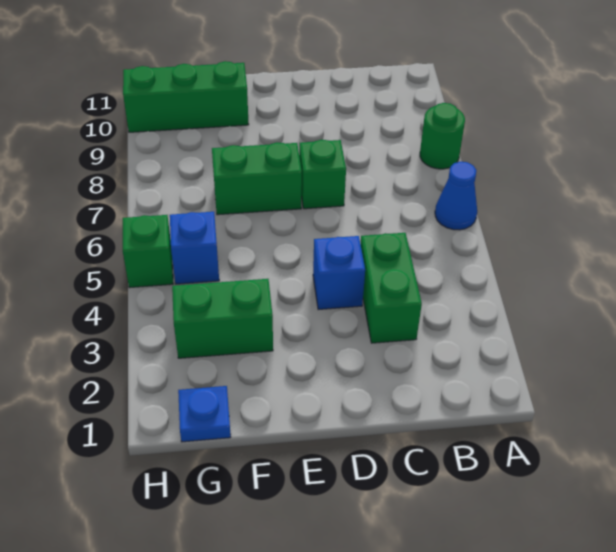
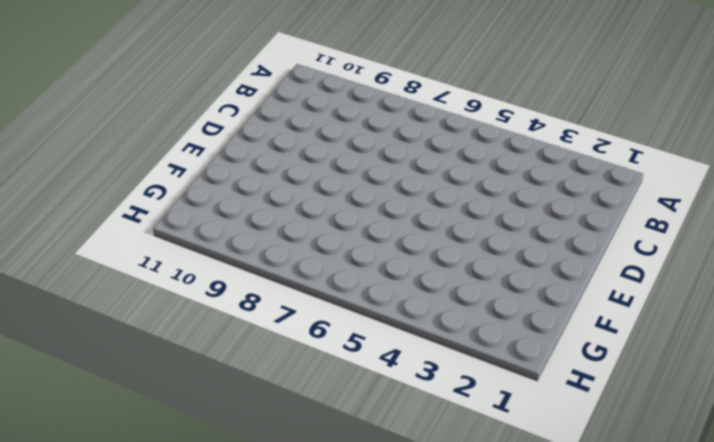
none -> blue cone A6 level 1
none -> green round brick A8 level 1

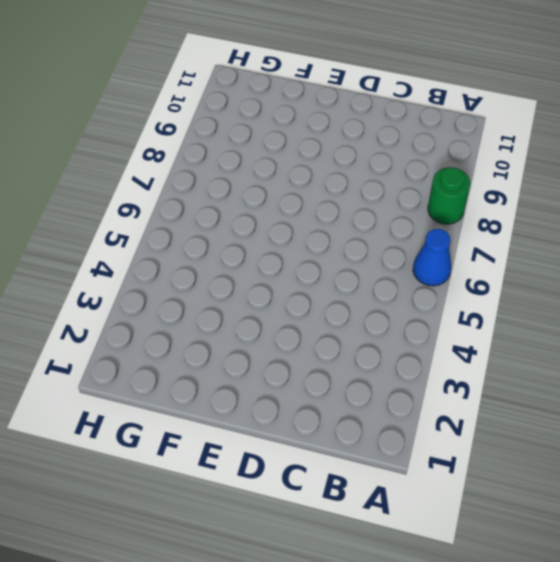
none -> green brick C3:C4 level 1
none -> blue brick D4 level 1

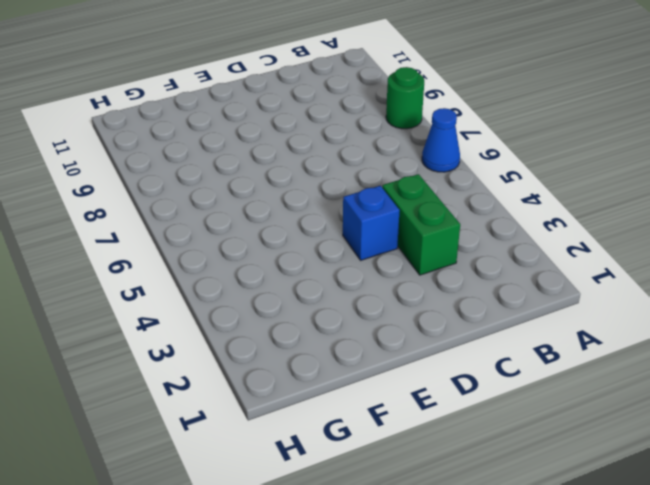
none -> green brick D7 level 1
none -> green brick E7:F7 level 1

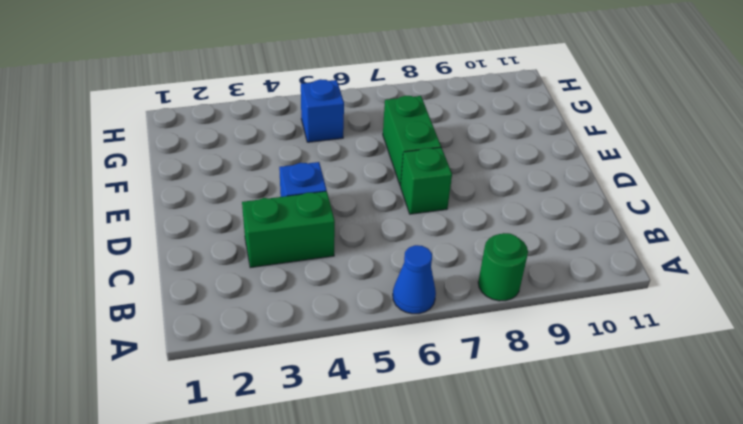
none -> green brick F3:G3 level 1
none -> green brick F10:H10 level 1

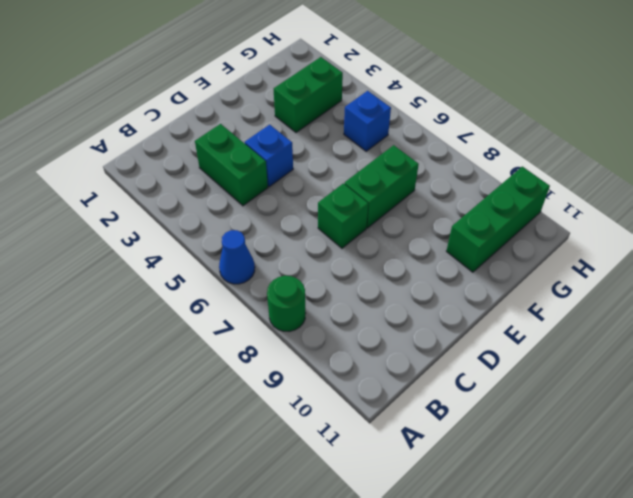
none -> blue plate G1 level 1
none -> green brick H5 level 1

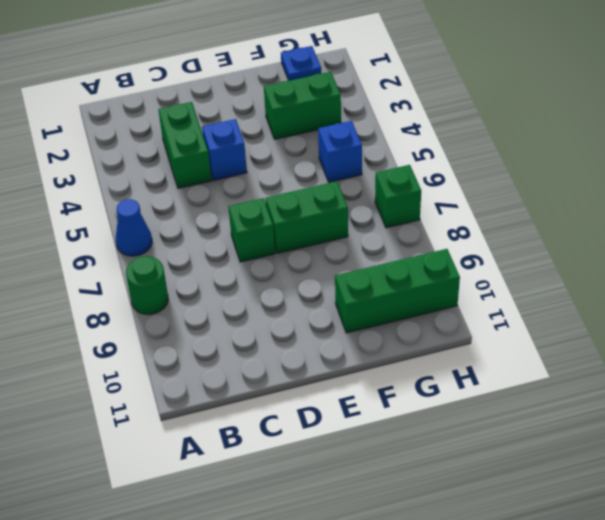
green brick H7 level 1 -> green brick H5 level 1

